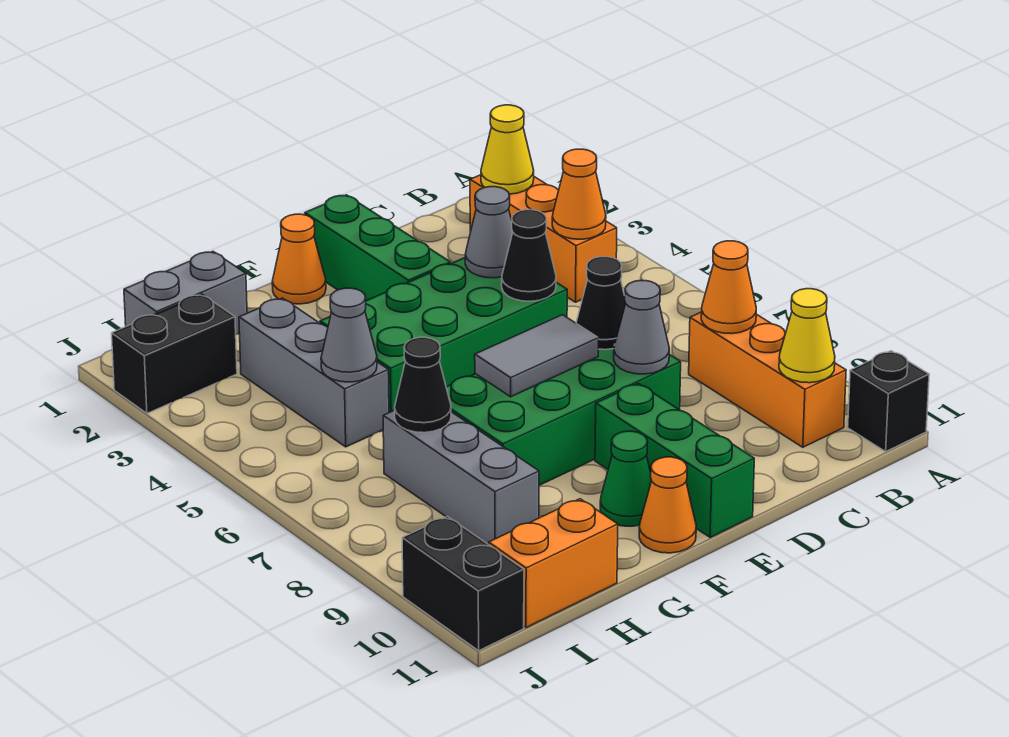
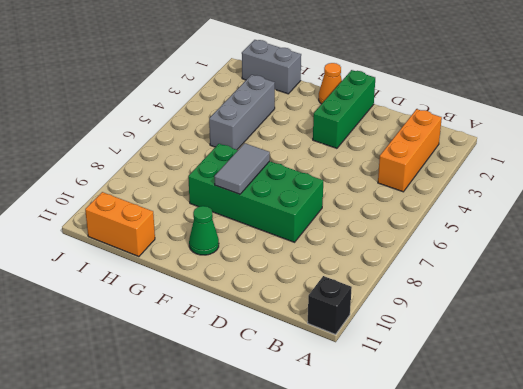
grey tile F7:F8 level 2 -> grey tile E7:F7 level 2
none -> orange brick B8:B10 level 1
none -> green brick D4:G5 level 1
none -> green brick E9:E11 level 1

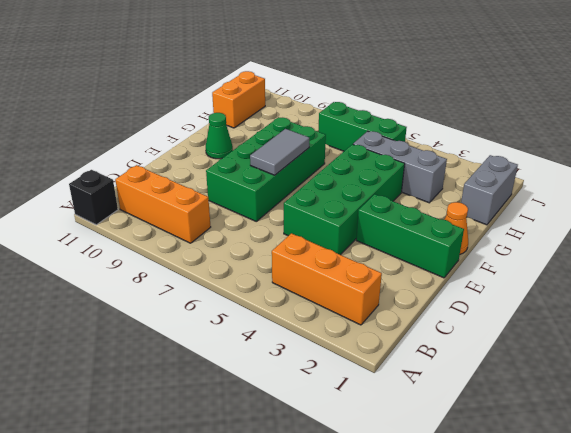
green brick I5:I7 level 1 -> green brick E9:E11 level 1
none -> orange cone F11 level 1
none -> grey brick H7:H9 level 1
none -> black brick I2:J2 level 1

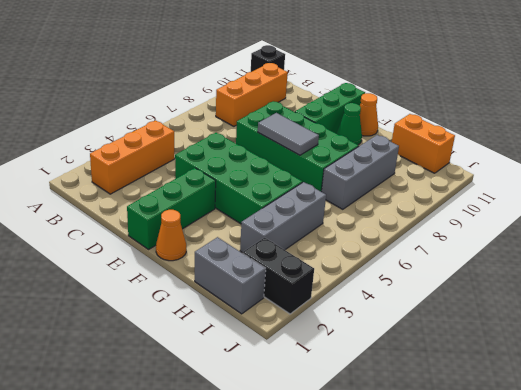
none -> black brick J10:J11 level 1
none -> yellow cone B2 level 2
none -> orange cone B4 level 2

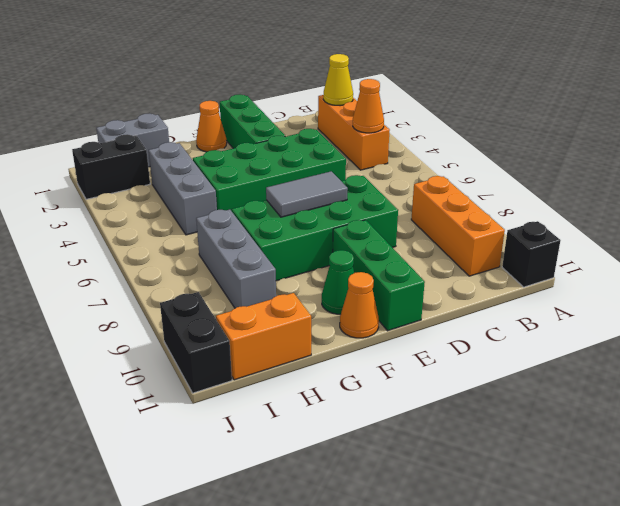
none -> orange cone B8 level 2
none -> yellow cone B10 level 2
none -> grey cone D4 level 2

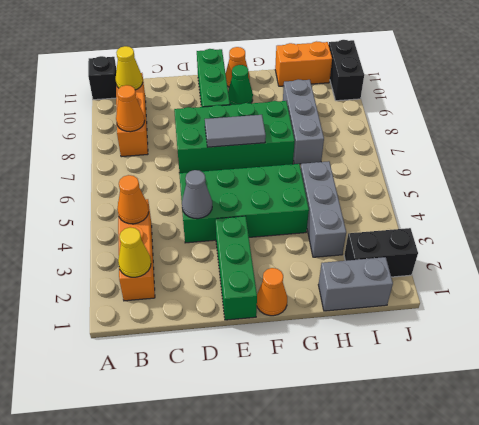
none -> black cone D5 level 2
none -> black cone D7 level 2
none -> grey cone D8 level 2

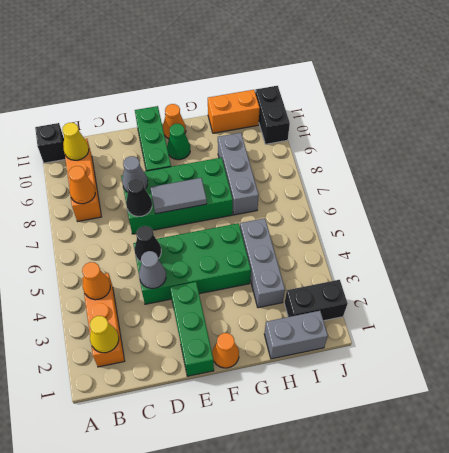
none -> grey cone H5 level 2
none -> black cone H7 level 2

